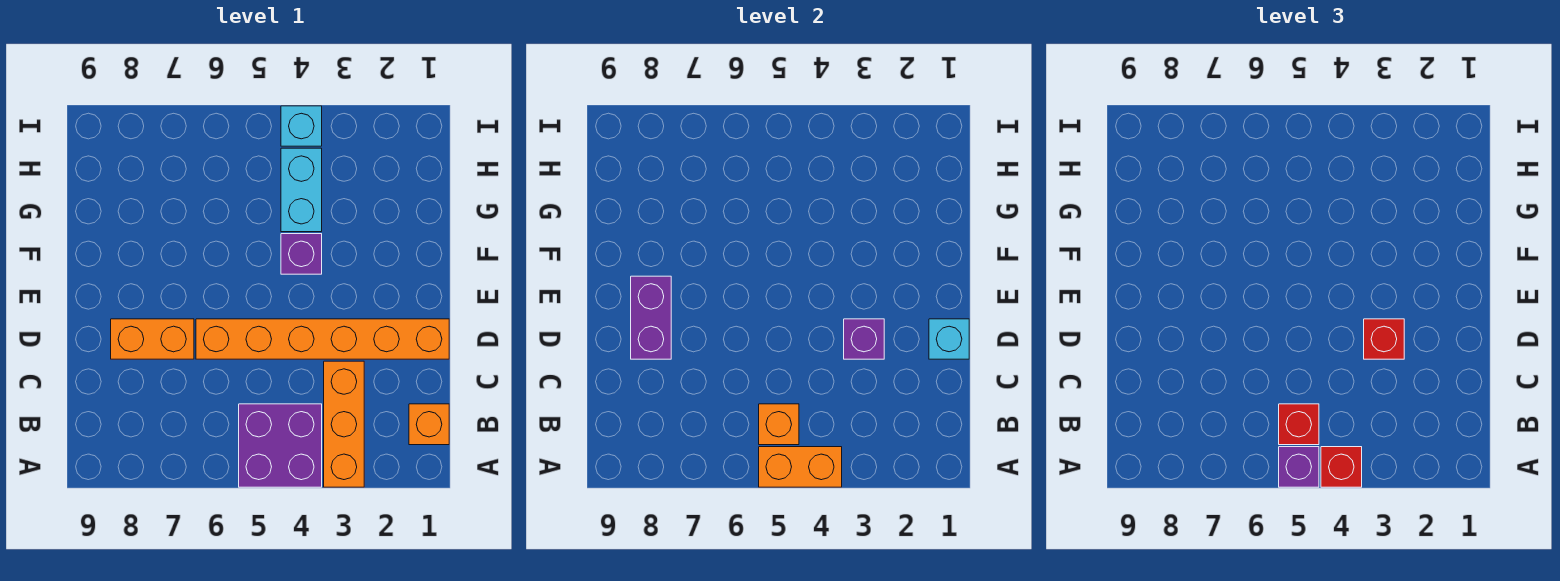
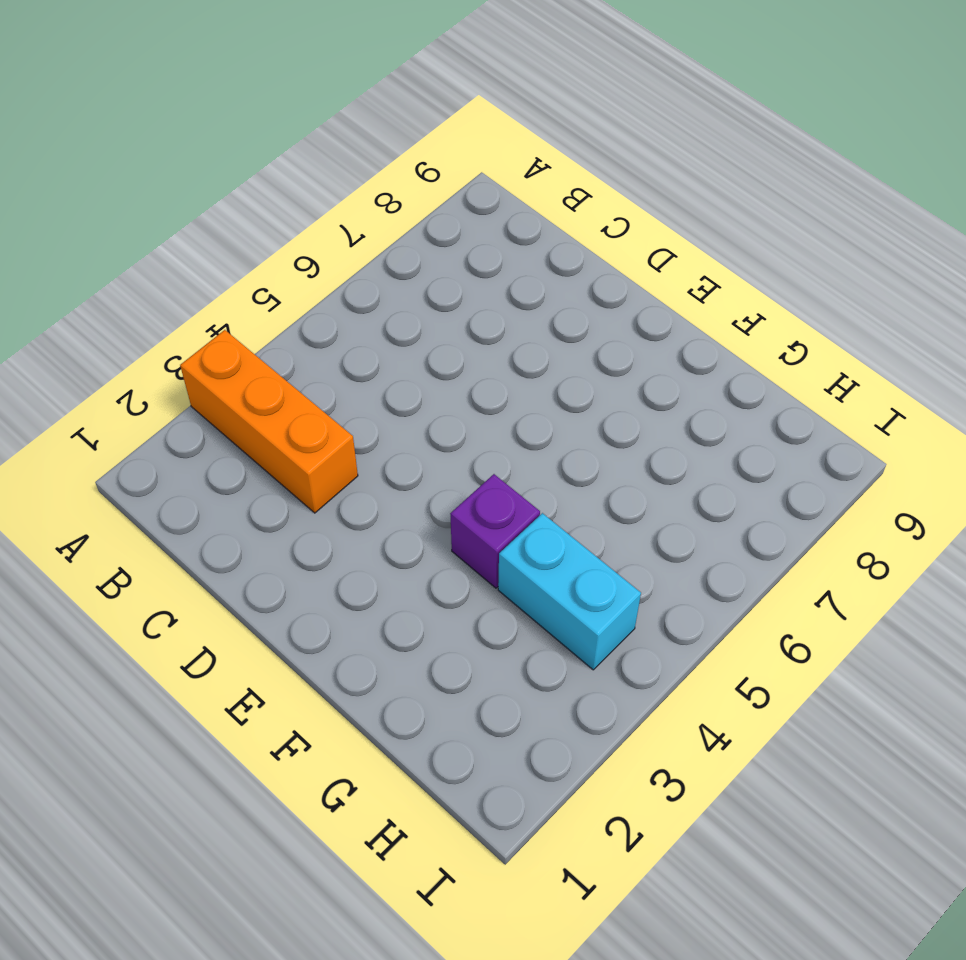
none -> purple brick A4:B5 level 1
none -> orange brick B1 level 1
none -> orange brick D1:D6 level 1

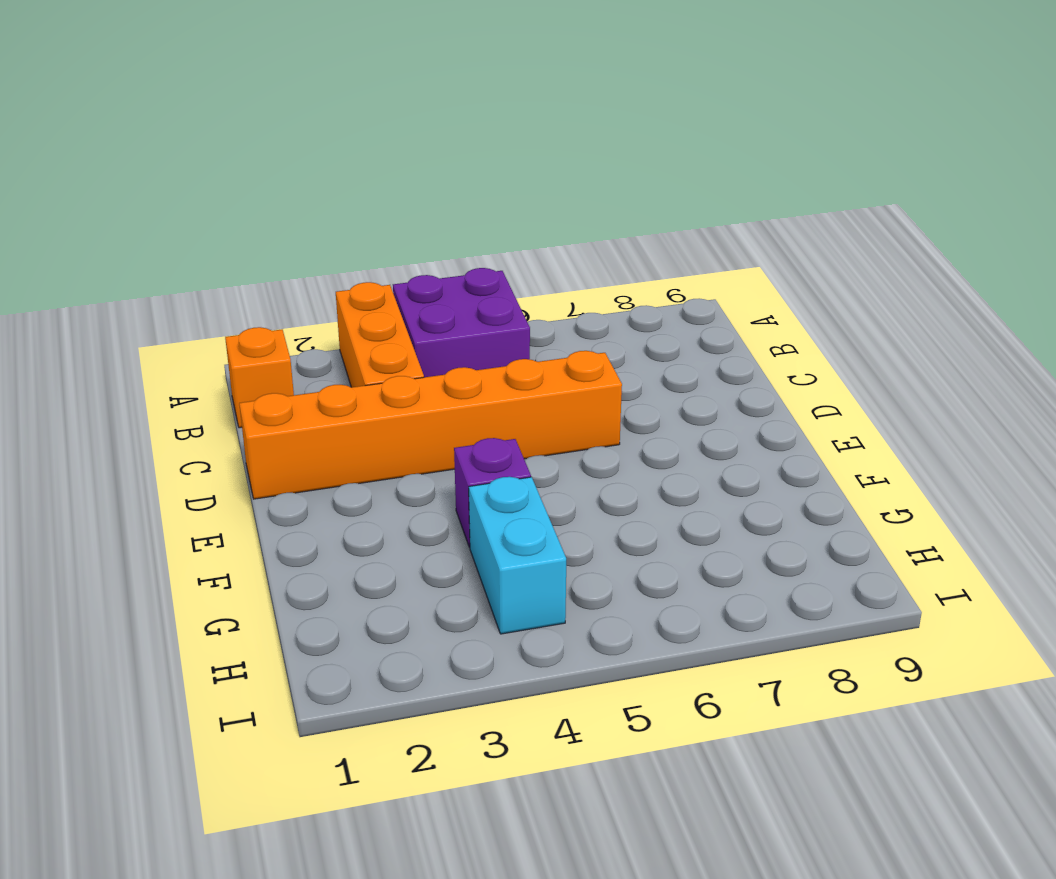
none -> orange brick D7:D8 level 1
none -> cyan brick I4 level 1
none -> orange brick A4:A5 level 2

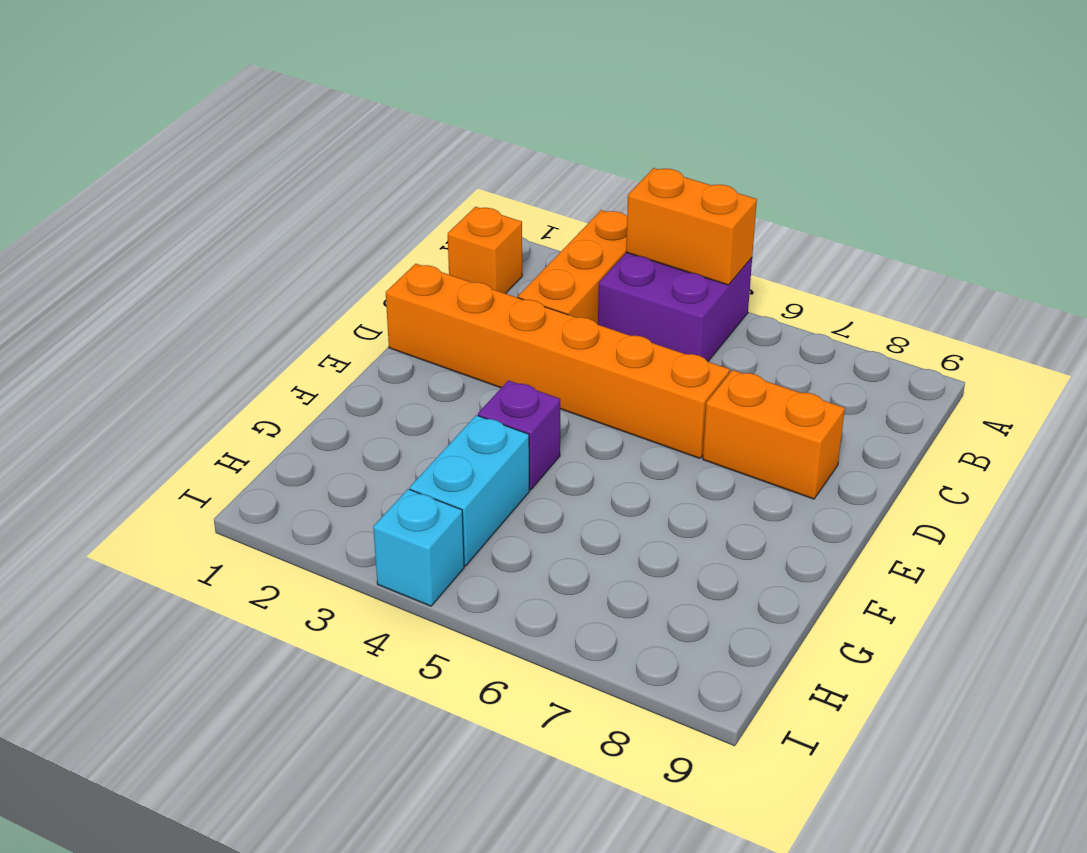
none -> orange brick B5 level 2
none -> cyan brick D1 level 2
none -> purple brick D3 level 2

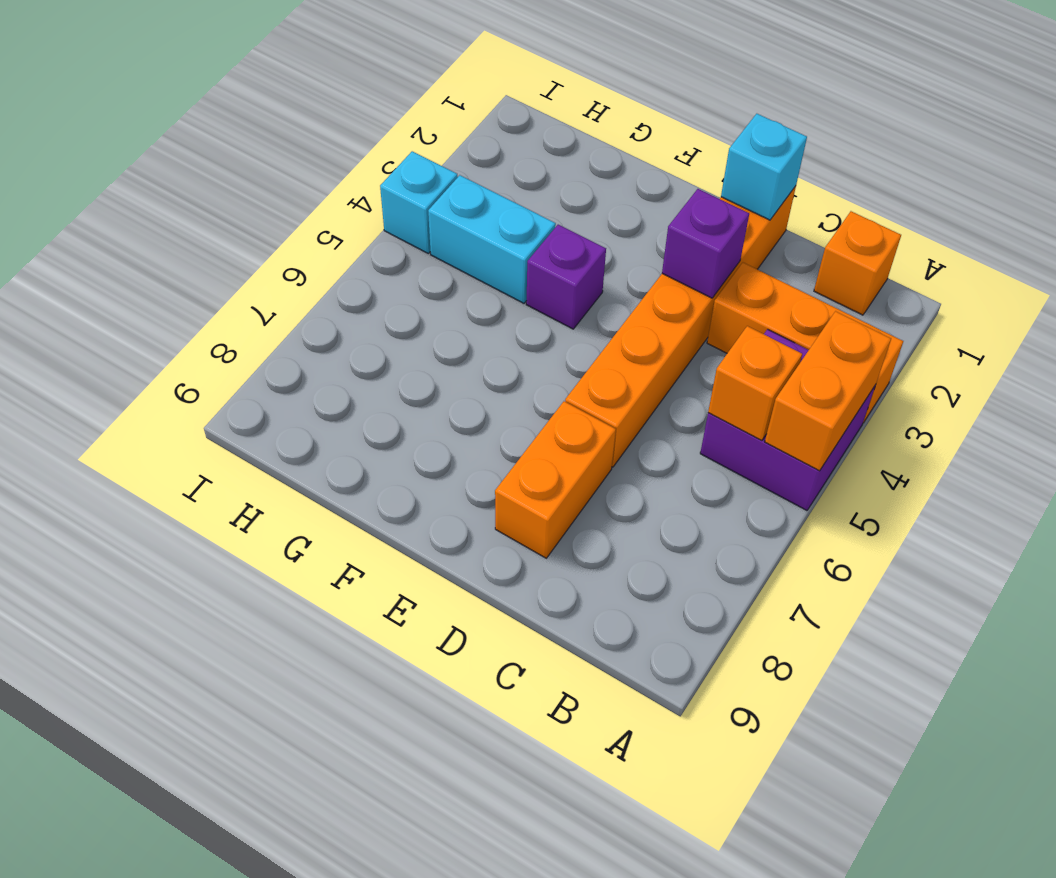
none -> purple brick D8:E8 level 2
none -> red brick A4 level 3
none -> purple brick A5 level 3

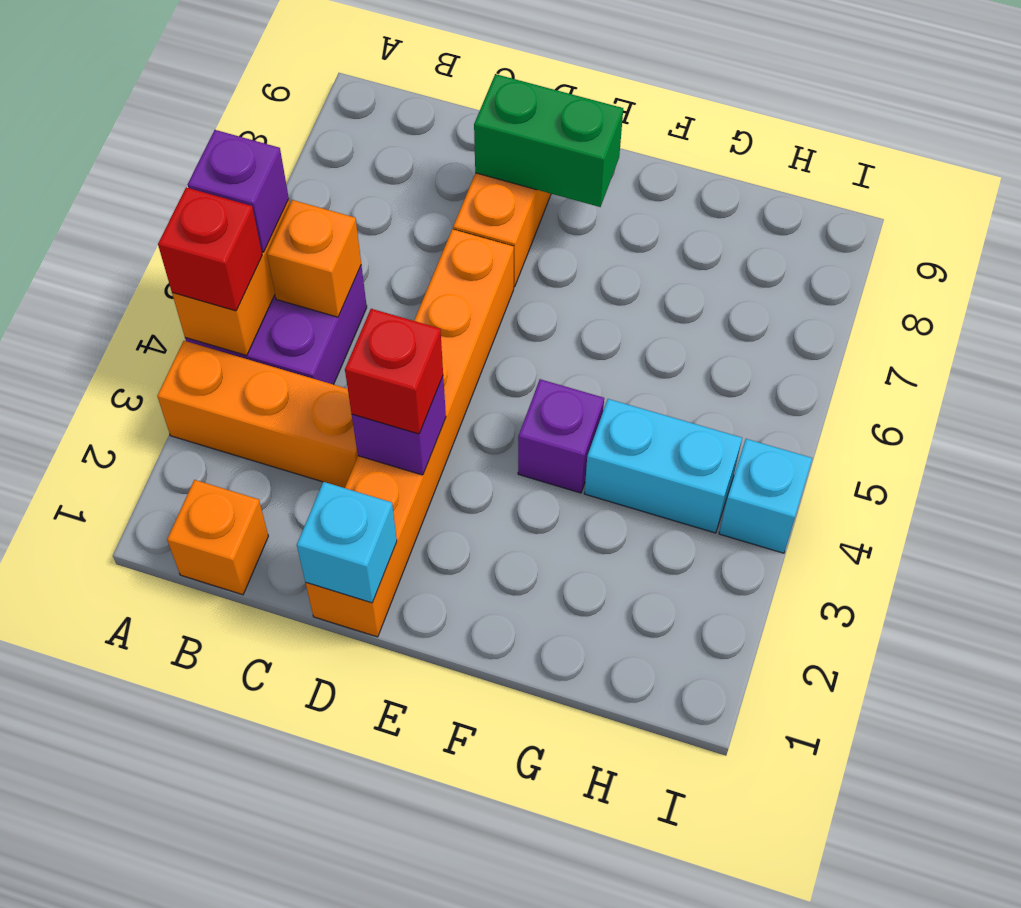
green brick D8:E8 level 2 -> purple brick D8:E8 level 2
none -> red brick B5 level 3

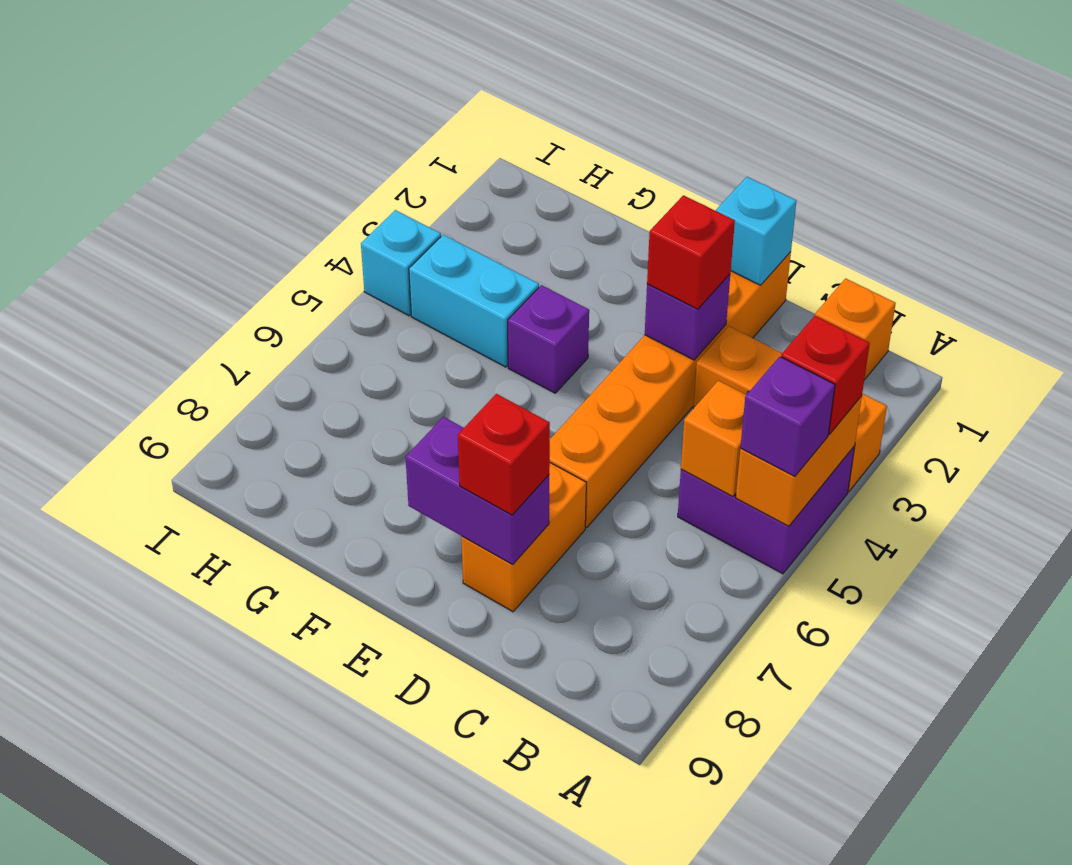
red brick D8 level 3 -> red brick B5 level 3

